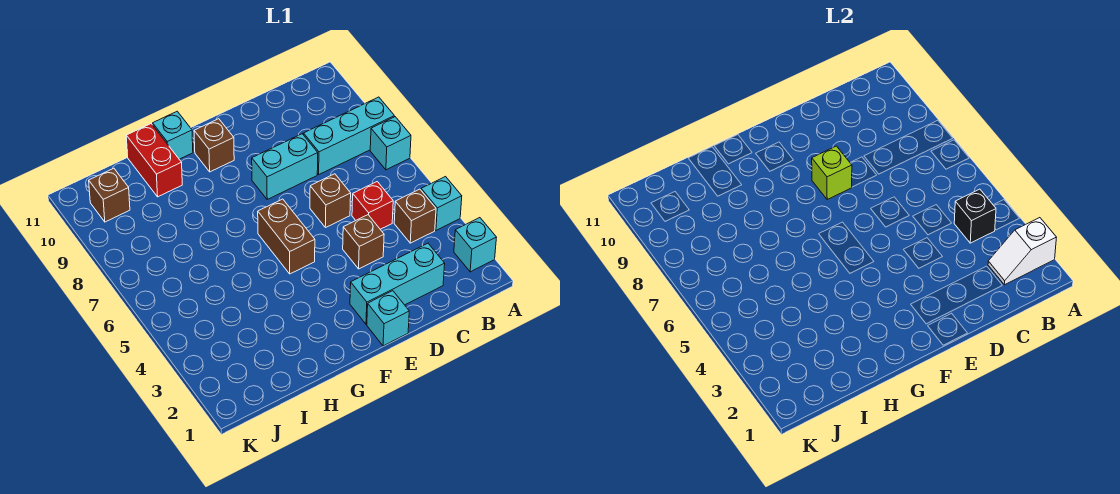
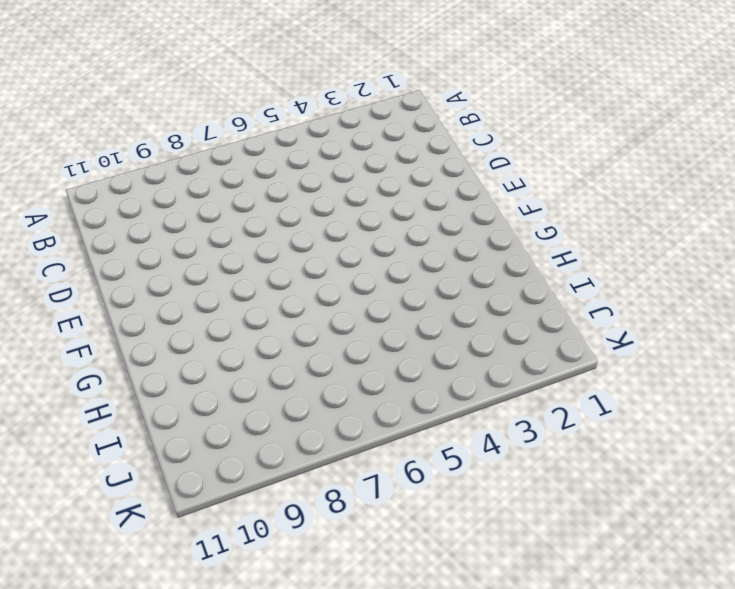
none -> cyan brick A2 level 1
none -> cyan brick A4 level 1
none -> cyan brick A7 level 1

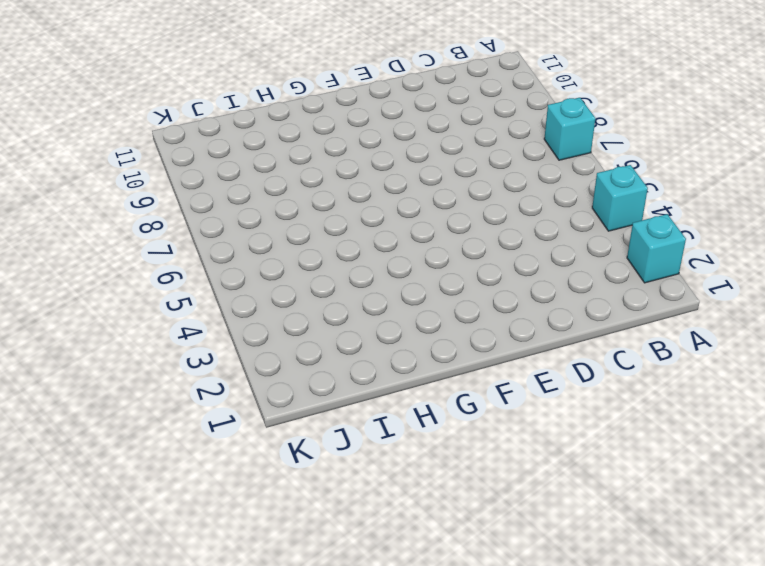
none -> cyan brick A8:C8 level 1
none -> brown brick B4 level 1
none -> cyan brick C2:E2 level 1

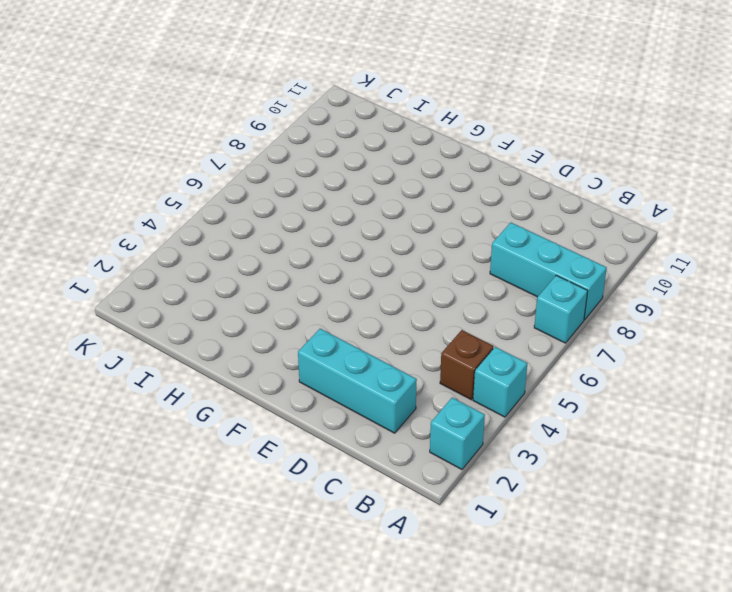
none -> red brick C5 level 1
none -> brown brick D4 level 1
none -> brown brick D6 level 1

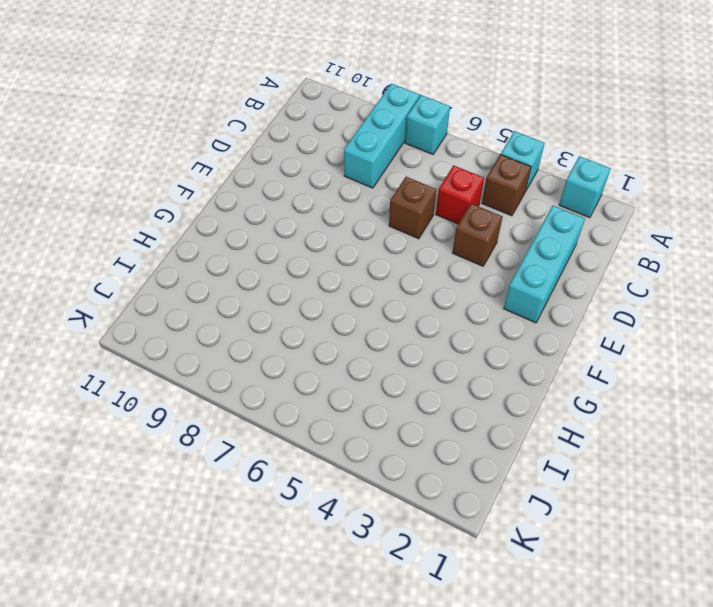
none -> cyan brick D8:E8 level 1
none -> cyan brick E1 level 1
none -> brown brick F5:F6 level 1

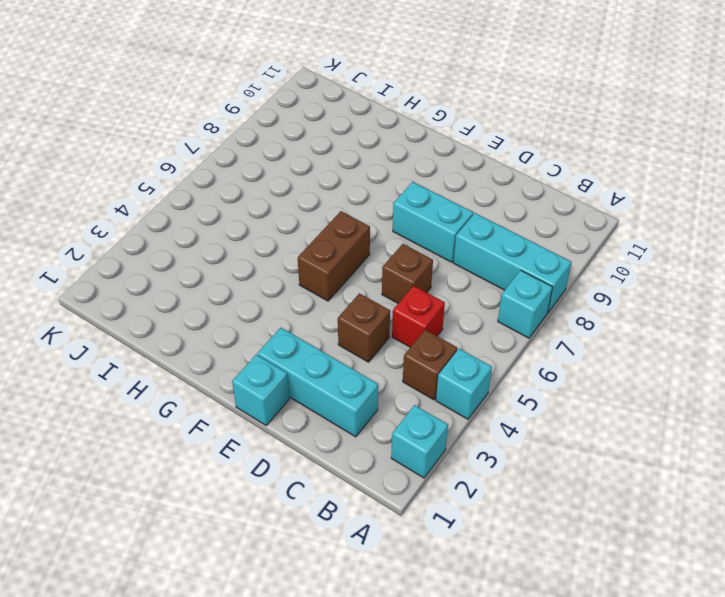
none -> brown brick F10 level 1
none -> cyan brick G11 level 1
none -> red brick H10:H11 level 1

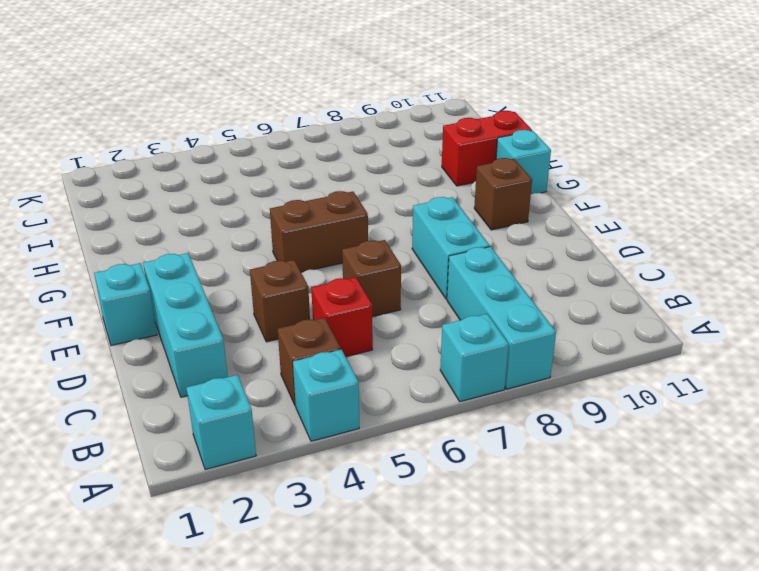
none -> brown brick J10 level 1
none -> white slope A2:B2 level 2 top A
none -> black brick B4 level 2

